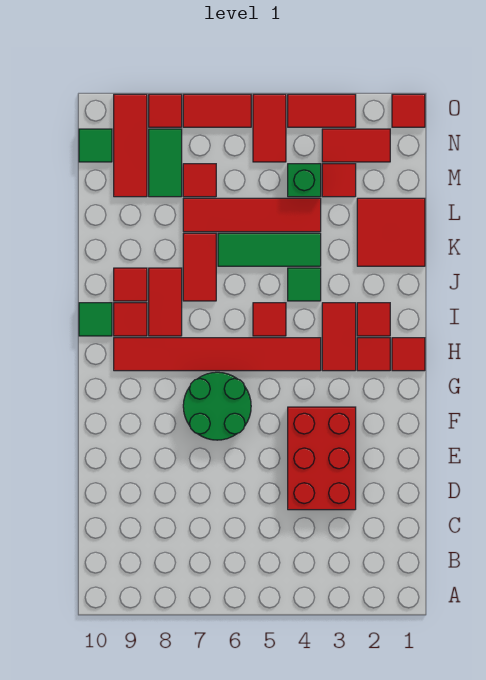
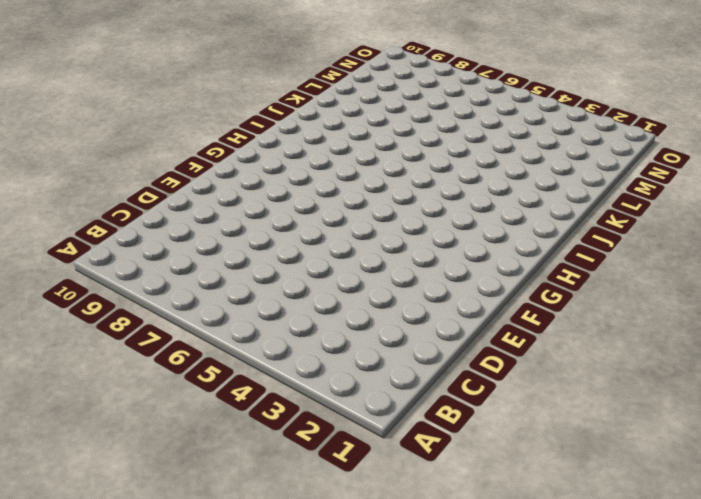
none -> red brick D3:F4 level 1
none -> green round brick F6:G7 level 1
none -> red tile H1 level 1

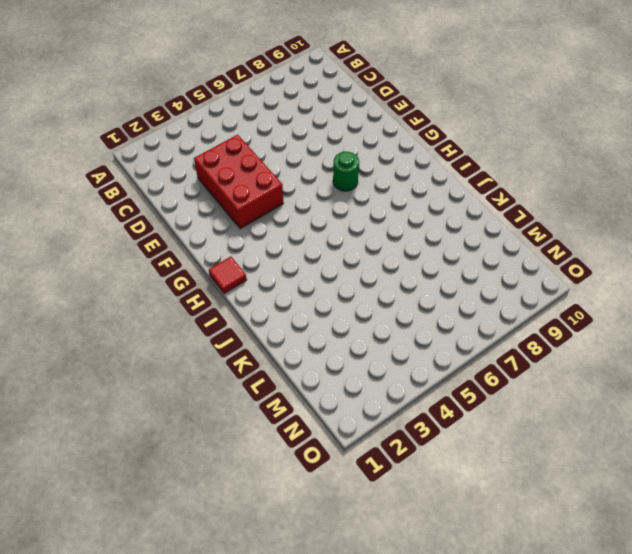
green round brick G7 level 1 -> green round brick F6:G7 level 1
none -> red tile H2 level 1
none -> red tile H3:I3 level 1
none -> red tile H4:H9 level 1

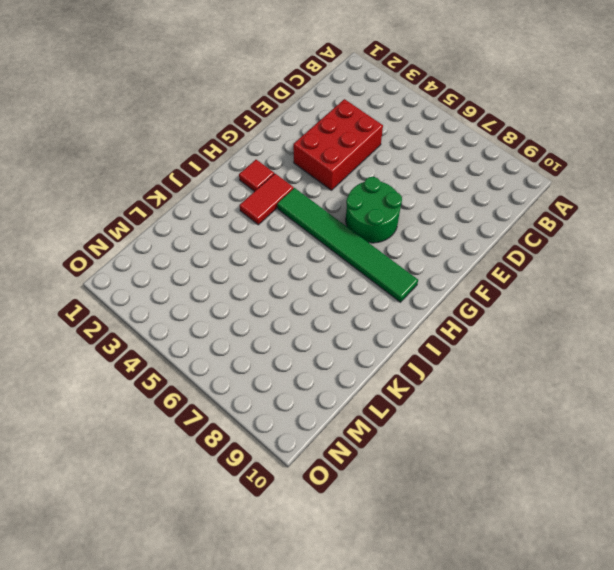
green tile H4:H9 level 1 -> red tile H4:H9 level 1
none -> red tile H1 level 1
none -> red tile I2 level 1
none -> red tile I5 level 1

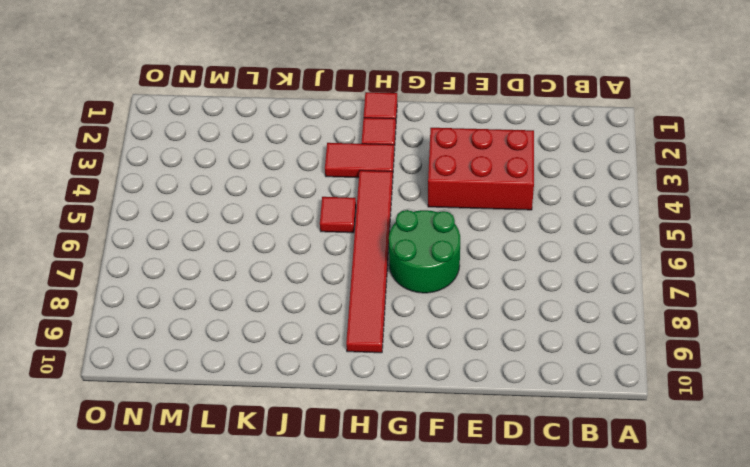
none -> red tile I2 level 1
none -> red tile I8:J8 level 1
none -> red tile I9 level 1

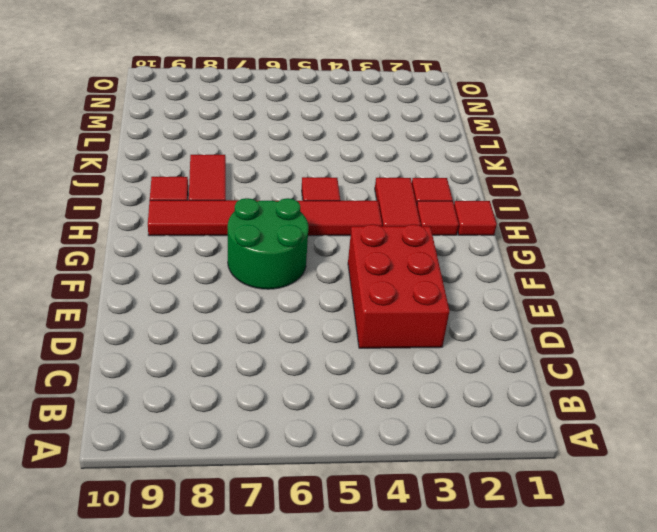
none -> green tile I10 level 1
none -> green tile J4 level 1
none -> red tile J7:K7 level 1

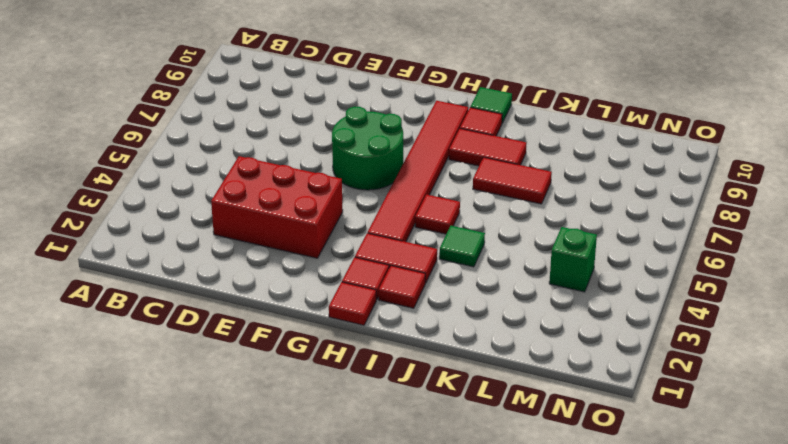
none -> red tile J9 level 1
none -> red tile K1:L2 level 1
none -> green tile K4:K6 level 1

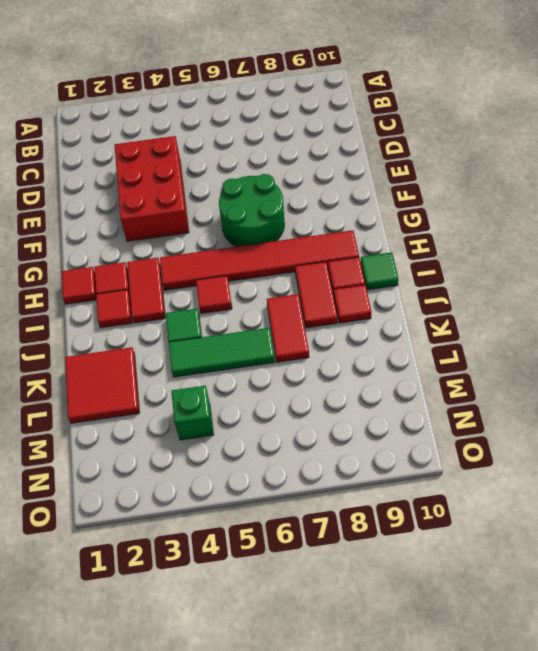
none -> red tile L4:L7 level 1
none -> red tile M3 level 1
none -> red tile M7 level 1

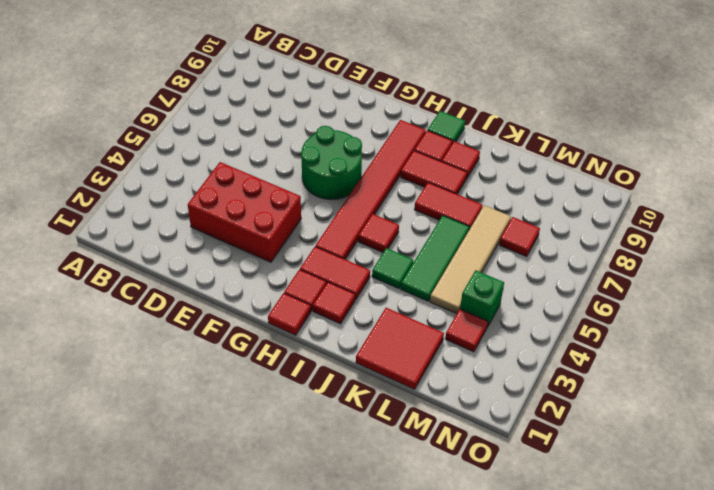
tan tile L4:L7 level 1 -> red tile L4:L7 level 1
none -> green tile M8:N8 level 1
none -> red tile M9:O9 level 1
none -> red tile N2:N3 level 1

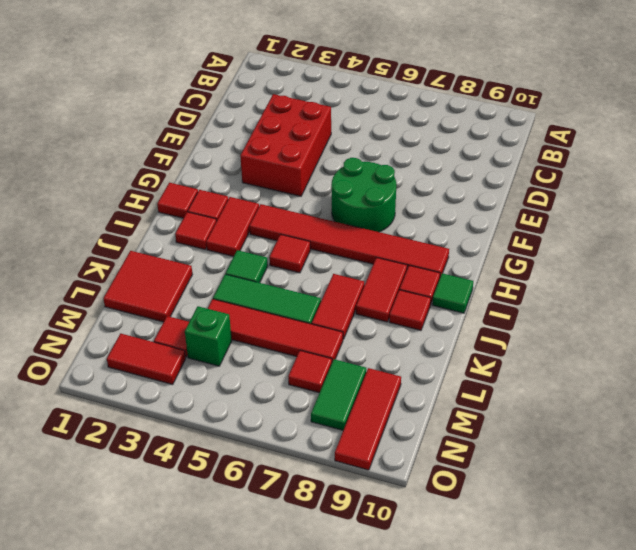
none -> red tile N5:O5 level 1
none -> green tile N10 level 1
none -> red tile O1 level 1

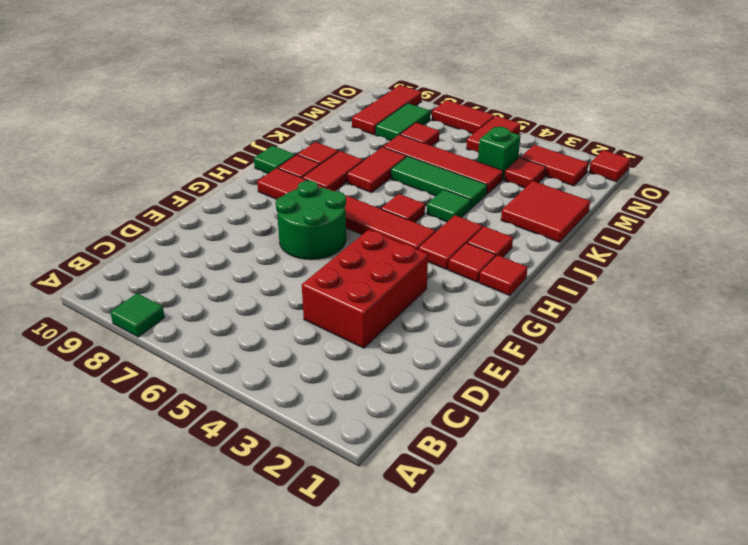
green tile A8 level 1 -> green tile N10 level 1
none -> red tile O3:O4 level 1
none -> red tile O8 level 1

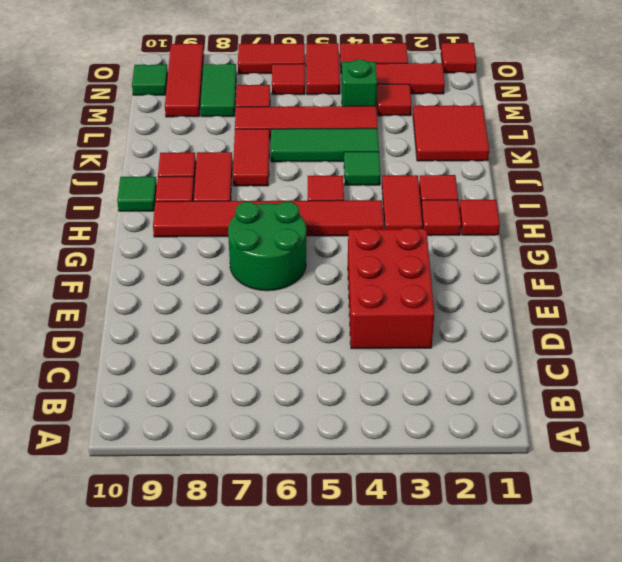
red tile N6 level 1 -> red tile O8 level 1

